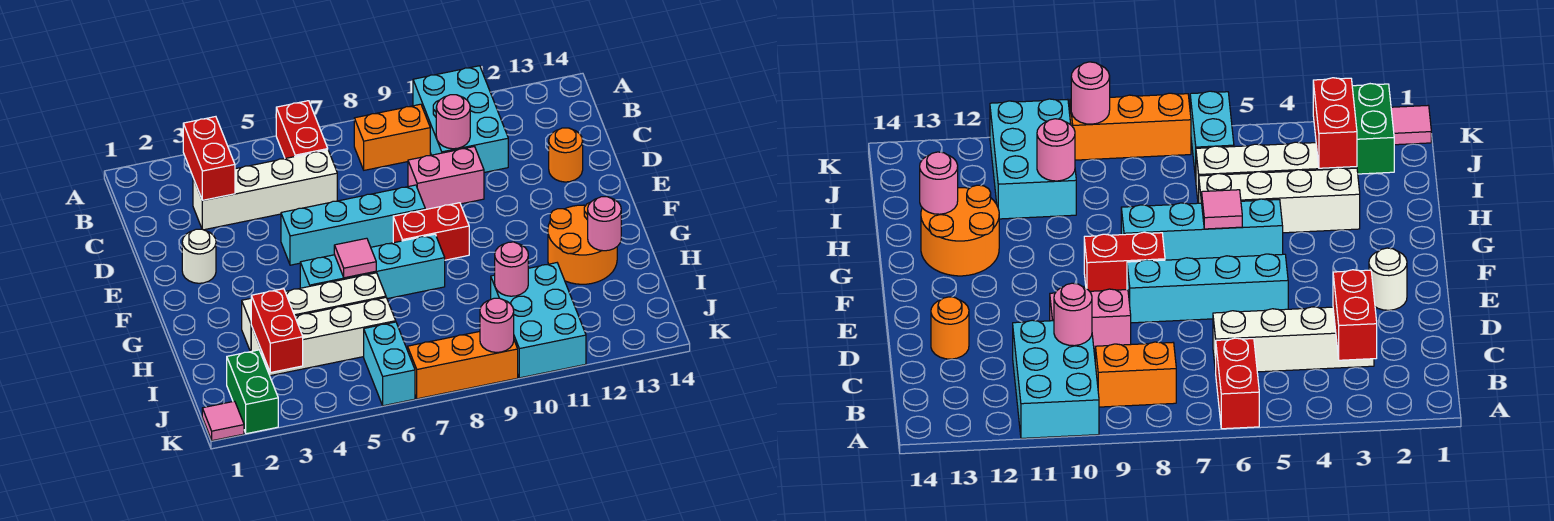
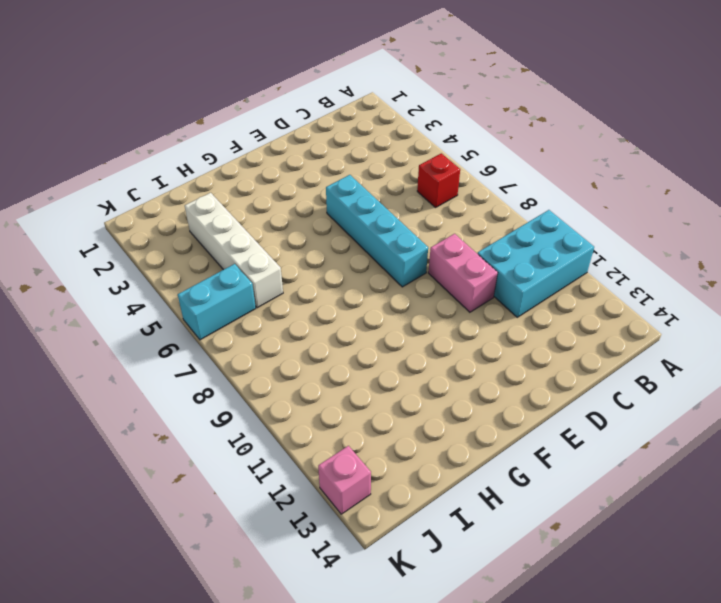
red brick B6 level 1 -> red brick A6:B6 level 1
pink brick K13 level 1 -> none
none -> orange brick B8:B9 level 1
none -> white brick C3:C6 level 1
none -> orange round brick D13 level 1

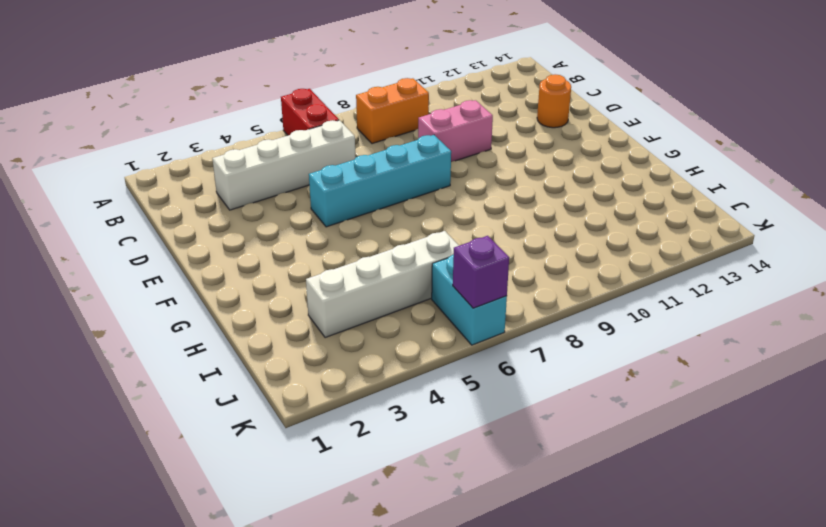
purple brick K6 level 2 -> none
none -> cyan brick A10:C11 level 1
none -> white round brick E2 level 1
none -> red brick F8:F9 level 1

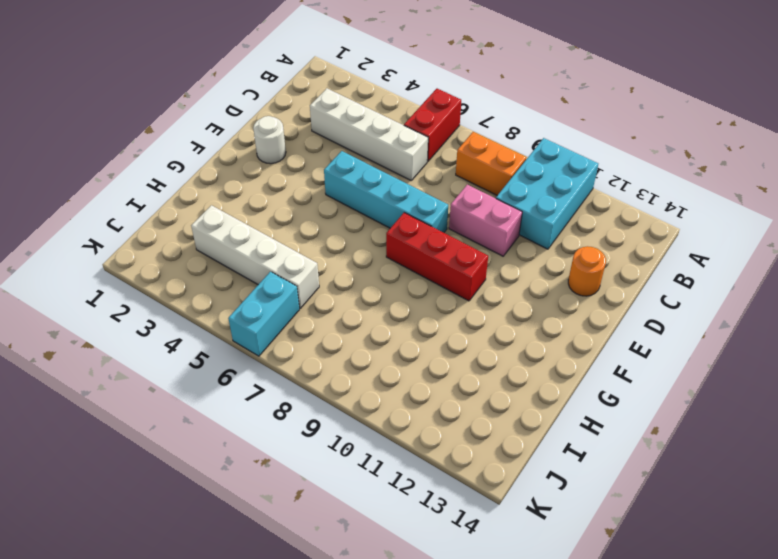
red brick F8:F10 level 1 -> red brick F8:F9 level 1
none -> cyan brick G5:G8 level 1
none -> orange round brick G12:H13 level 1
none -> white brick H3:H6 level 1

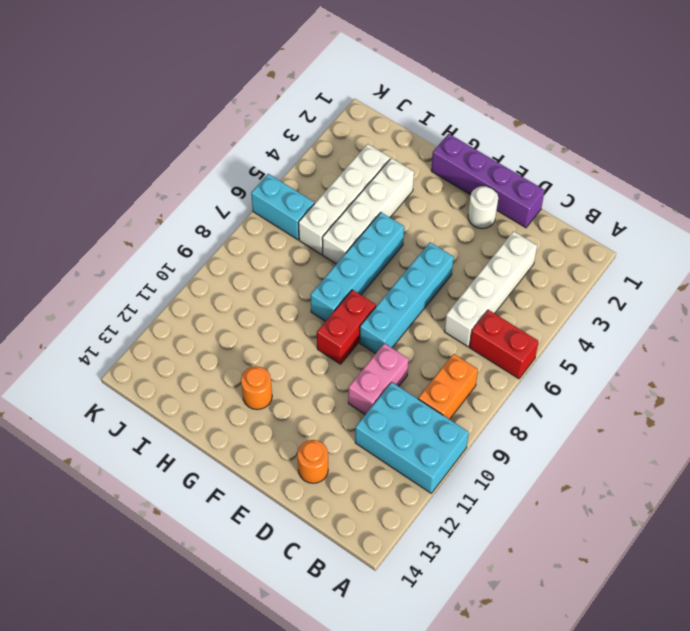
purple brick D1:G1 level 1 -> none
orange round brick G12 level 1 -> orange round brick G12:H13 level 1
none -> cyan brick I10:K11 level 1
none -> green brick J2:K2 level 1
none -> pink tile K1 level 1

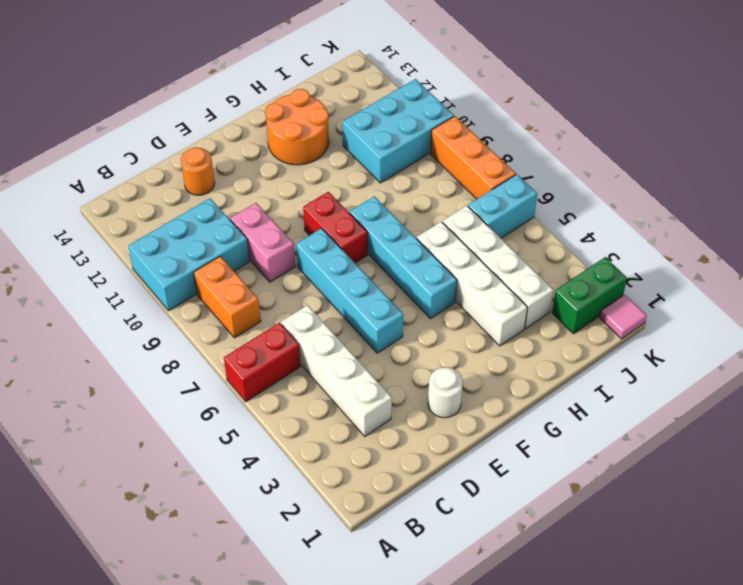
none -> red brick B3:C3 level 2
none -> pink round brick C10 level 2
none -> pink tile G6 level 2

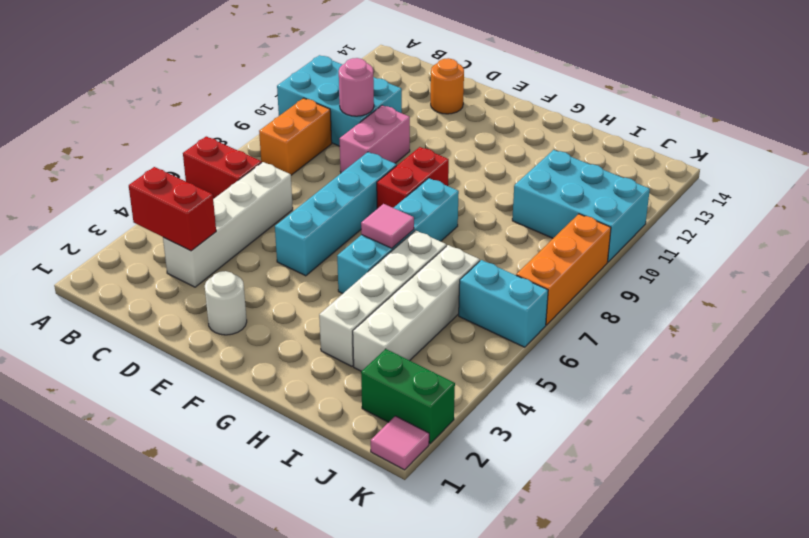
none -> orange round brick G12:H13 level 1
none -> pink round brick H13 level 2
none -> red brick I3:J3 level 2

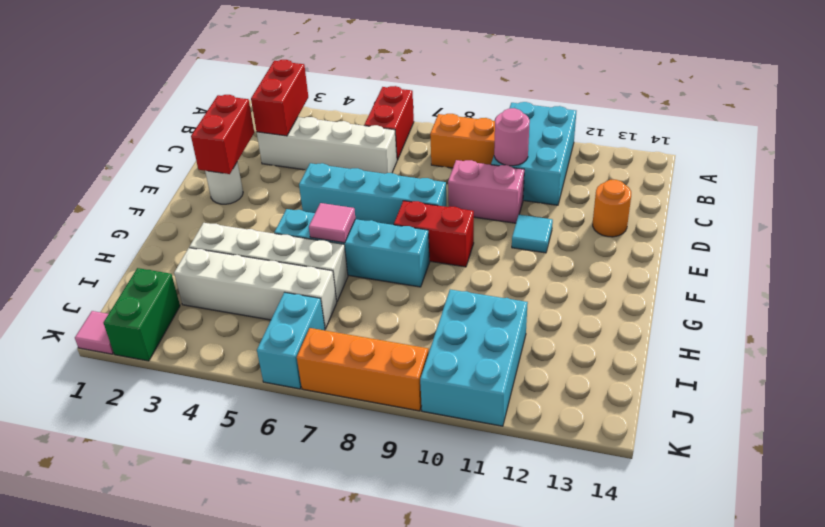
red brick D2:E2 level 2 -> red brick I3:J3 level 2
cyan tile E11 level 1 -> none
none -> orange round brick G12:H13 level 1
none -> pink round brick H13 level 2
none -> pink round brick I10 level 2

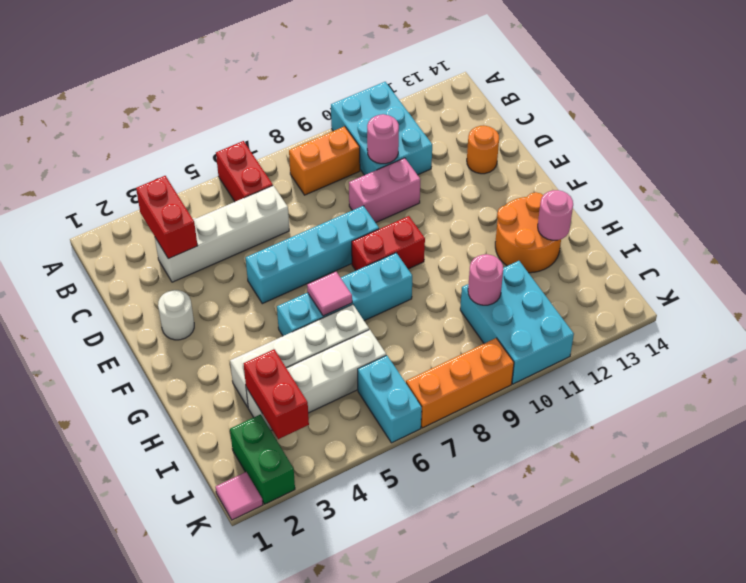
none -> pink round brick K9 level 2

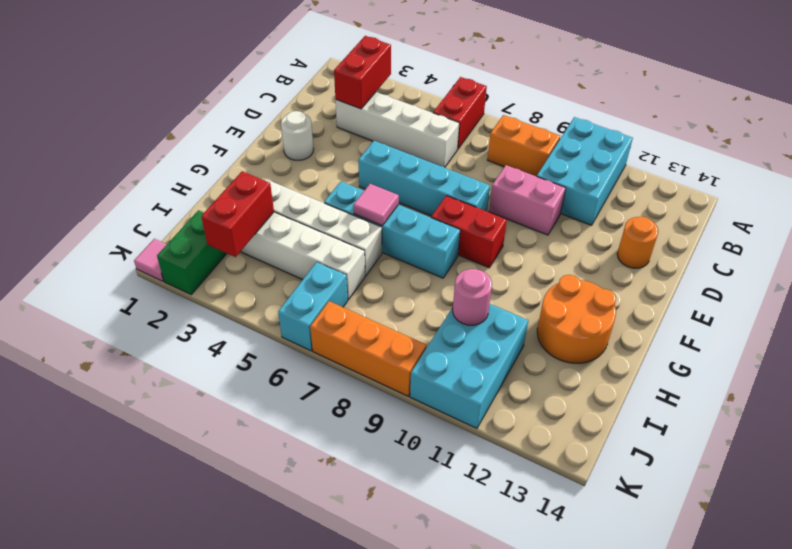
none -> pink round brick C10 level 2
none -> pink round brick H13 level 2
none -> pink round brick K9 level 2

